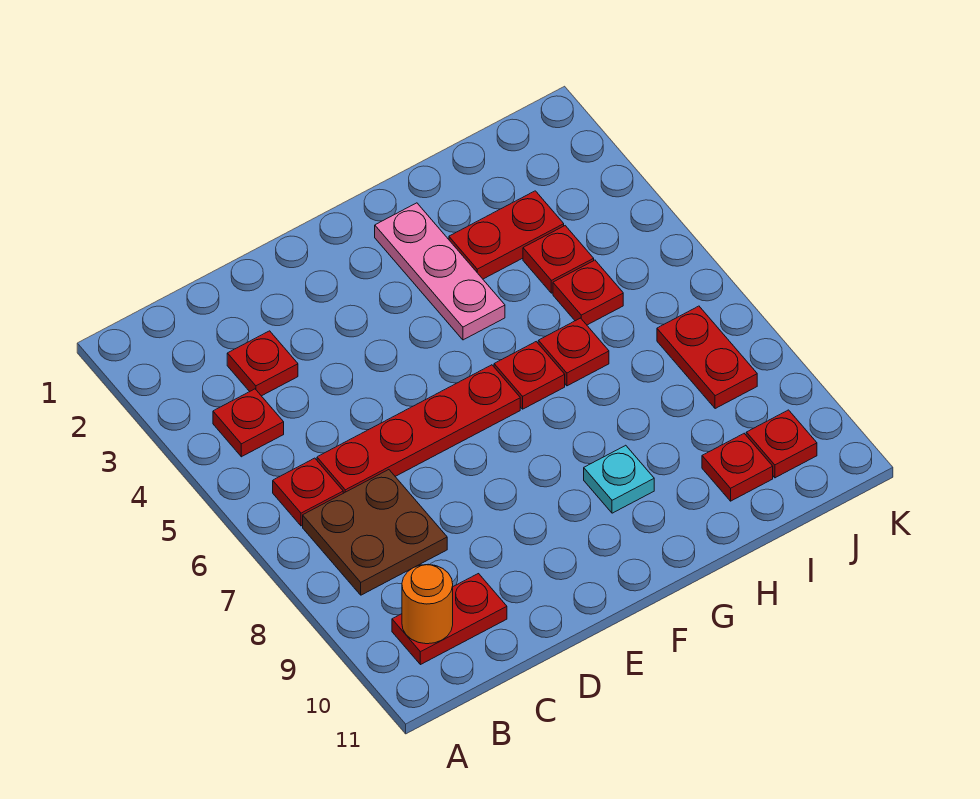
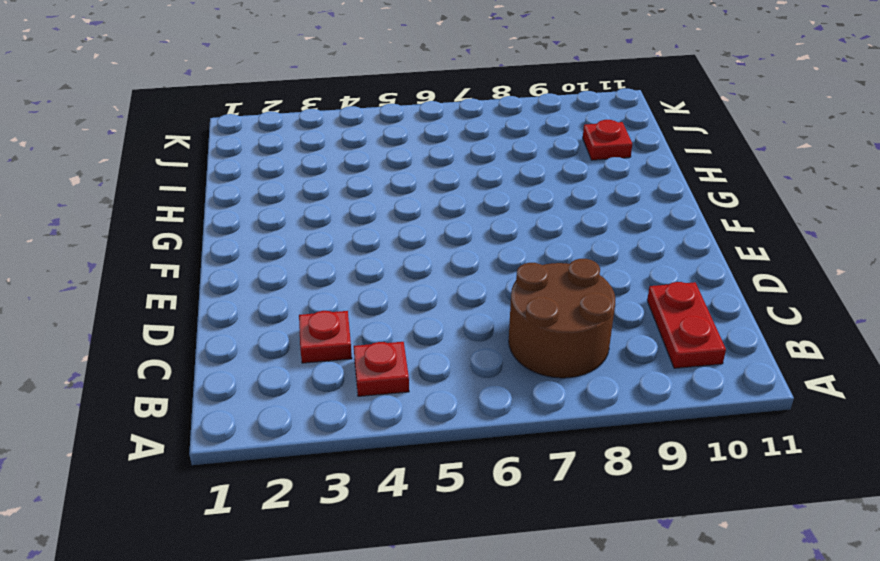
brown round brick B7:C8 level 1 -> brown plate B7:C8 level 1
none -> red plate B6 level 1
none -> red plate C6:F6 level 1
none -> pink plate G2:G4 level 1

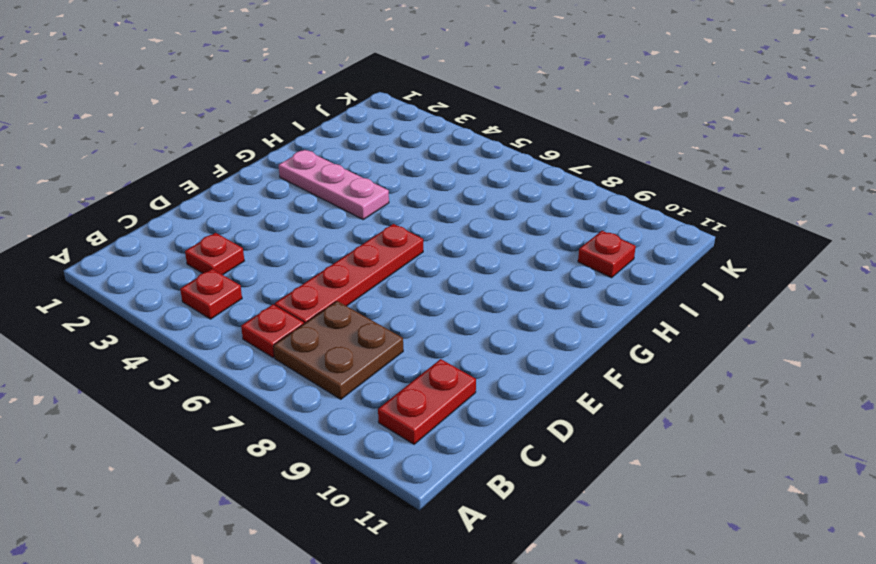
none -> red plate G6 level 1
none -> cyan plate G9 level 1
none -> red plate H3:I3 level 1

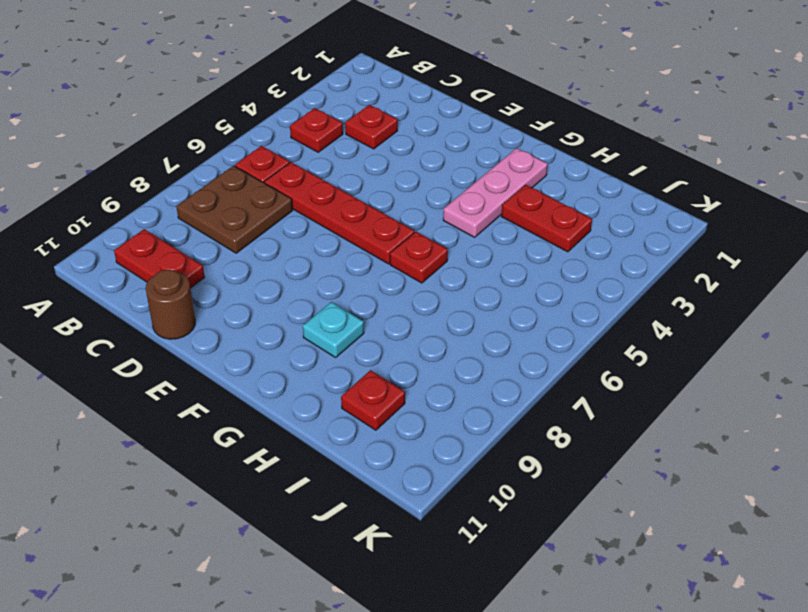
brown round brick D11 level 1 -> none
none -> red plate H6 level 1
none -> red plate I4 level 1
none -> red plate I5 level 1

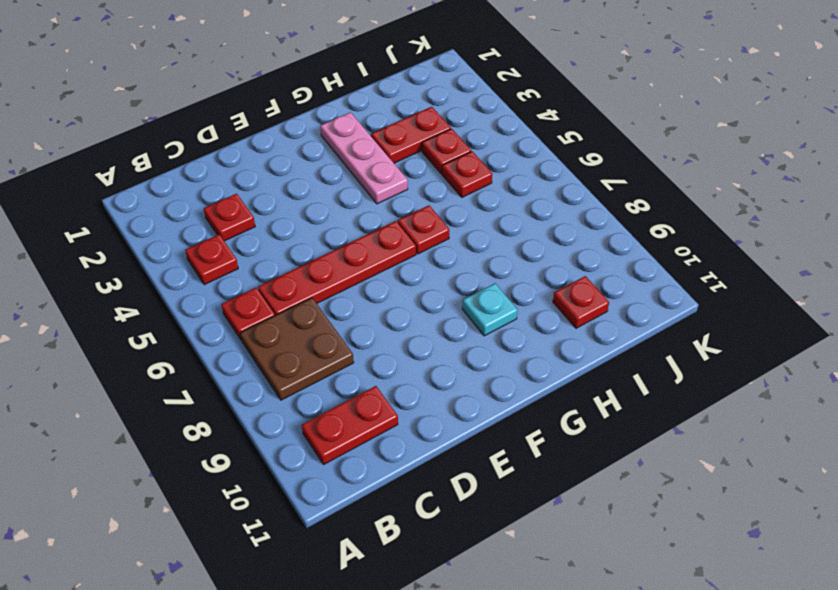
none -> red plate H6 level 1
none -> red plate J7:J8 level 1
none -> red plate J10 level 1

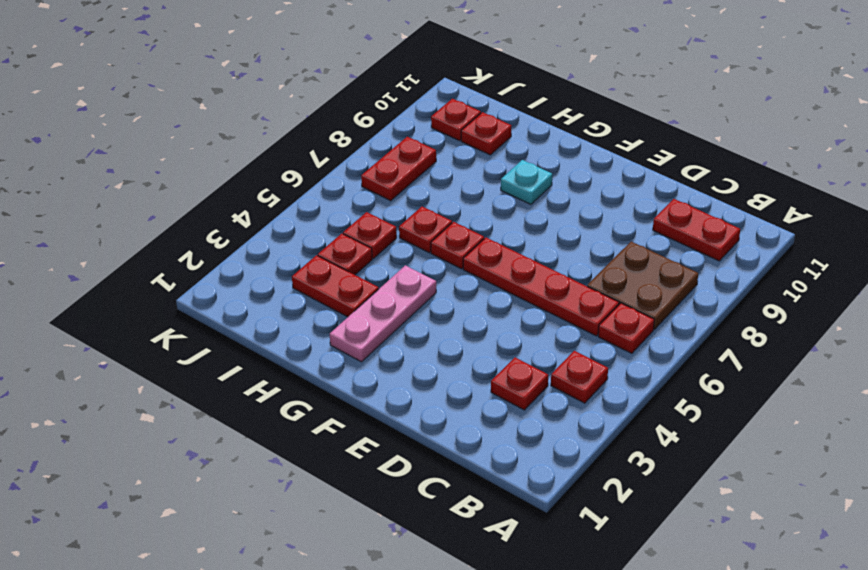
none -> orange round brick B10 level 2

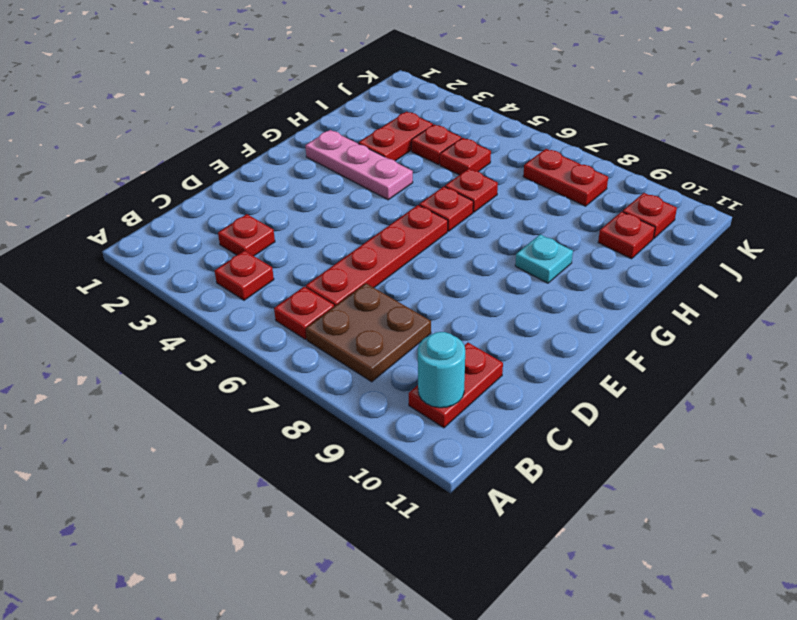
cyan round brick B10 level 2 -> orange round brick B10 level 2

